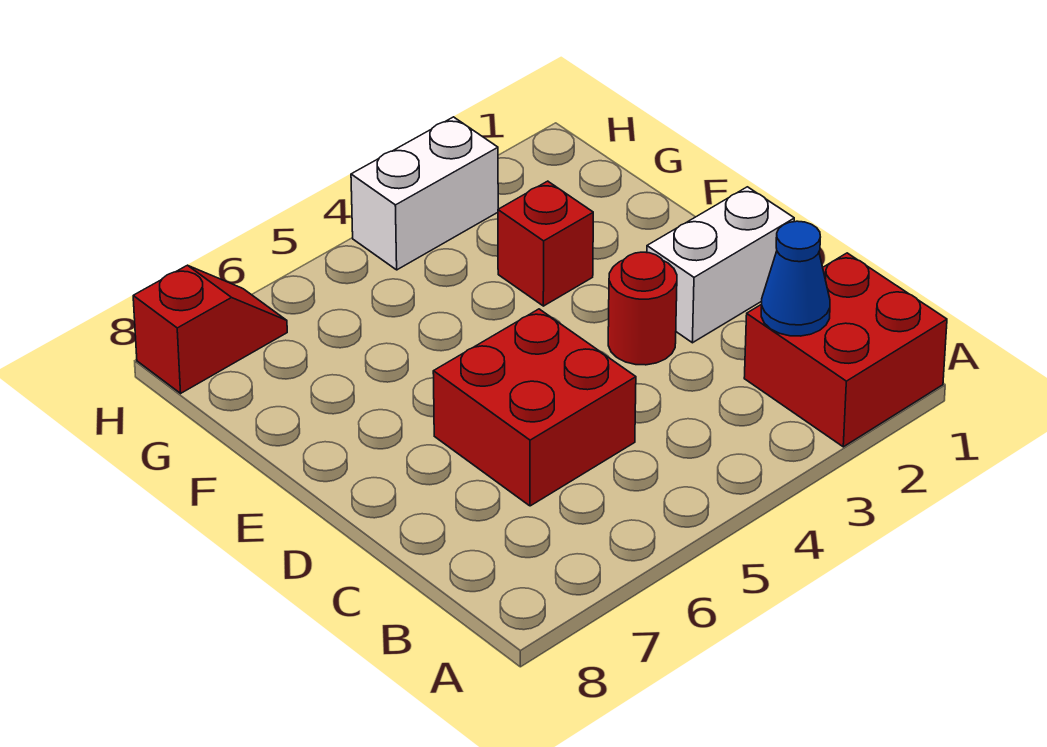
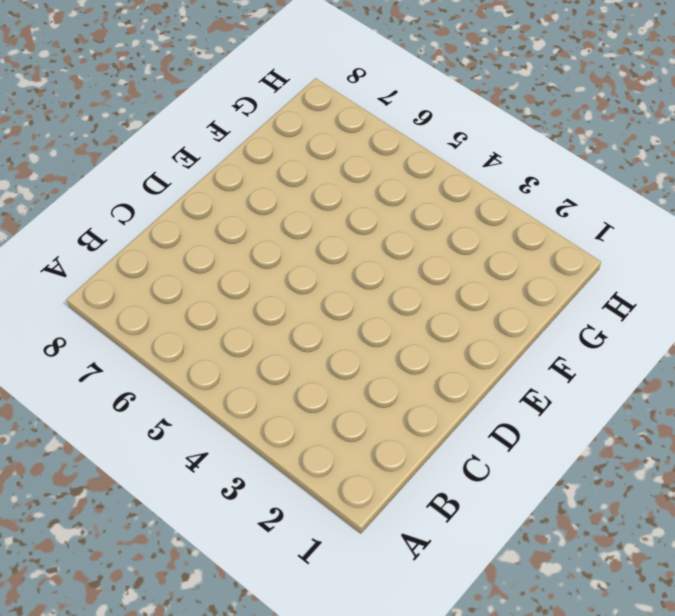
none -> red brick A1:B2 level 1
none -> red brick C5:D6 level 1

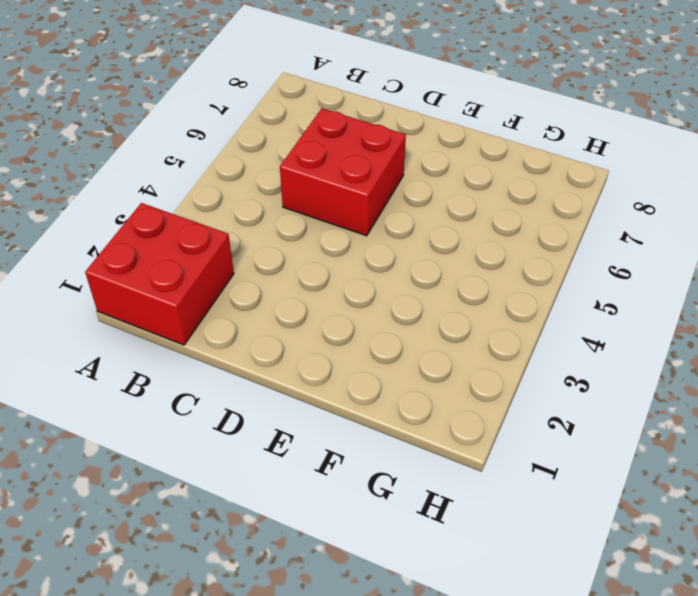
none -> white brick D1:D2 level 1
none -> red round brick D3 level 1

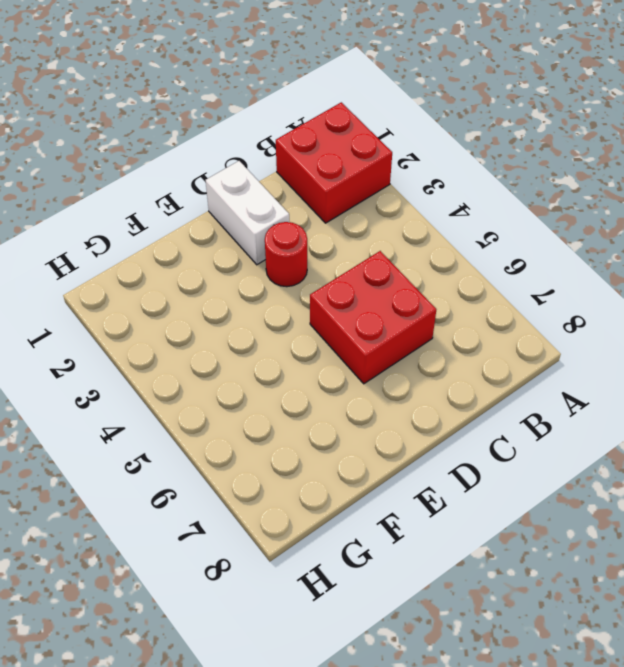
none -> red brick F3 level 1
none -> white brick H3:H4 level 1

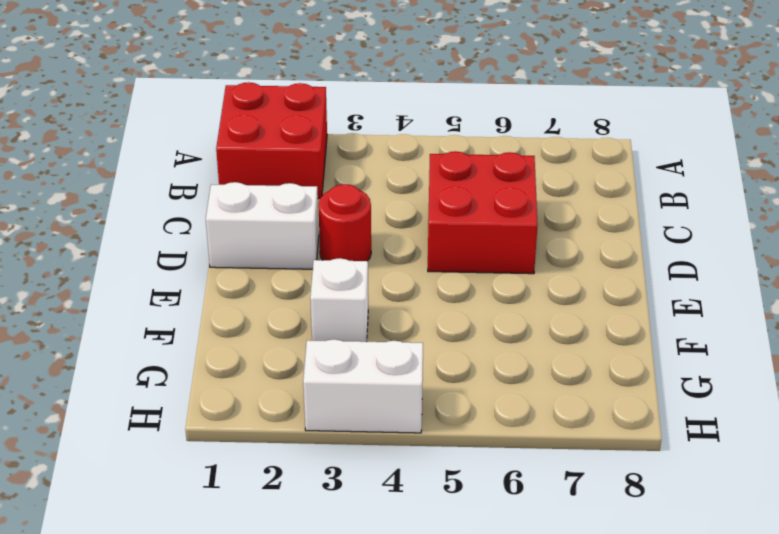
white brick F3 level 1 -> red brick F3 level 1
none -> red slope H7:H8 level 1 top 8
none -> blue cone B2 level 2

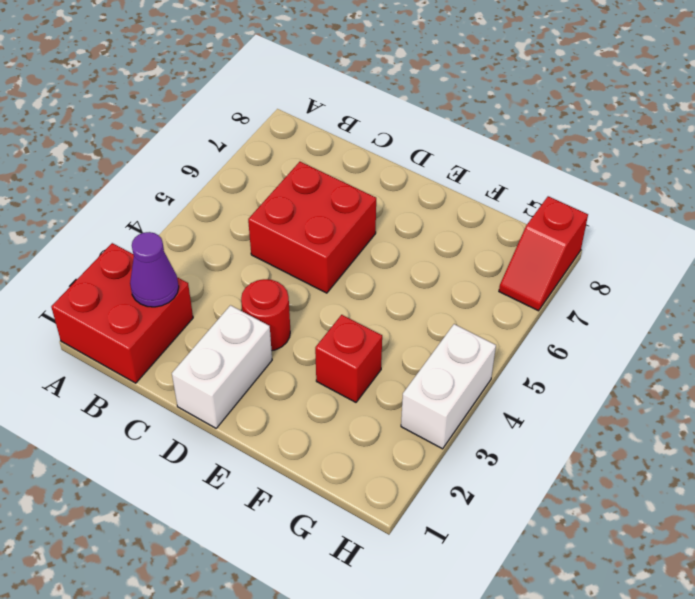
purple cone B2 level 2 -> blue cone B2 level 2

